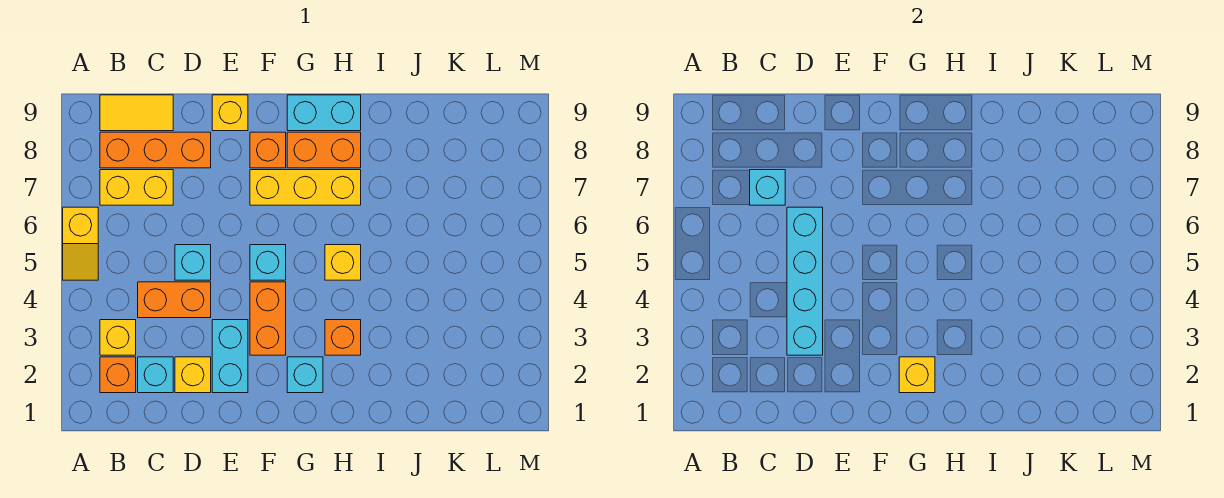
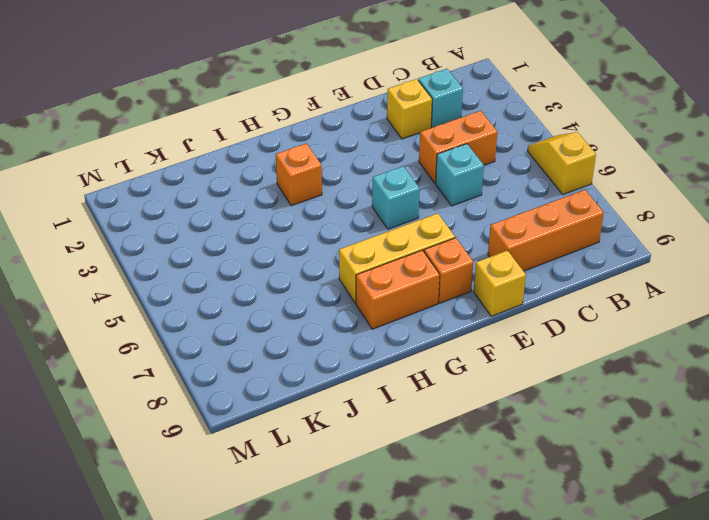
none -> orange brick B2 level 1
none -> yellow brick B3 level 1
none -> yellow brick B7:C7 level 1

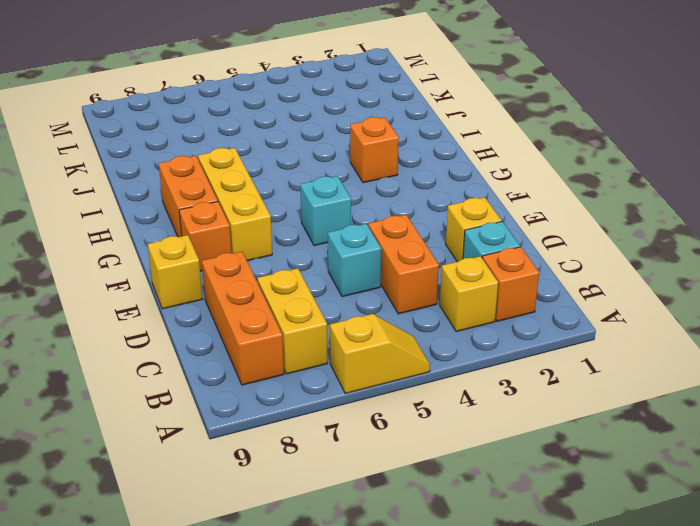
none -> yellow tile B9:C9 level 1
none -> cyan brick E2:E3 level 1
none -> orange brick F3:F4 level 1

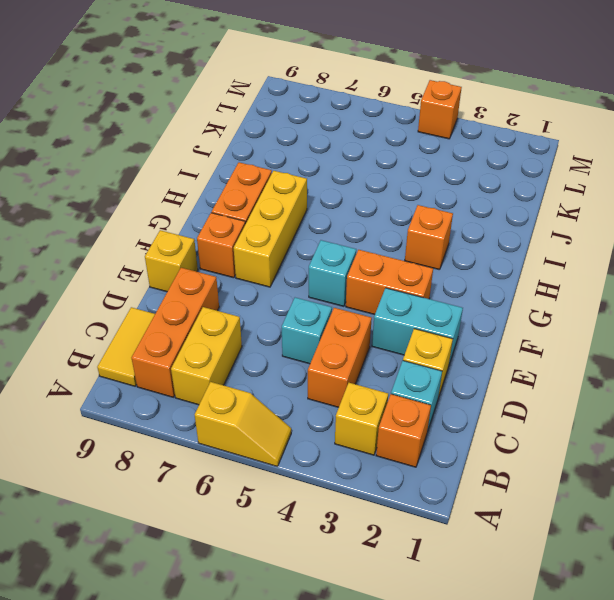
orange brick M4 level 1 -> none
none -> cyan brick G2 level 1
none -> cyan brick G9:H9 level 1
none -> yellow brick H5 level 1

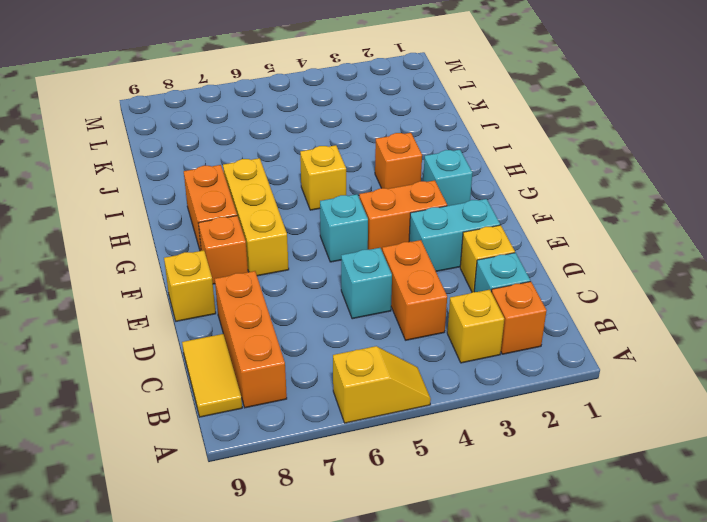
none -> yellow brick B7:C7 level 1
none -> cyan brick G9:H9 level 1
none -> cyan brick C7 level 2

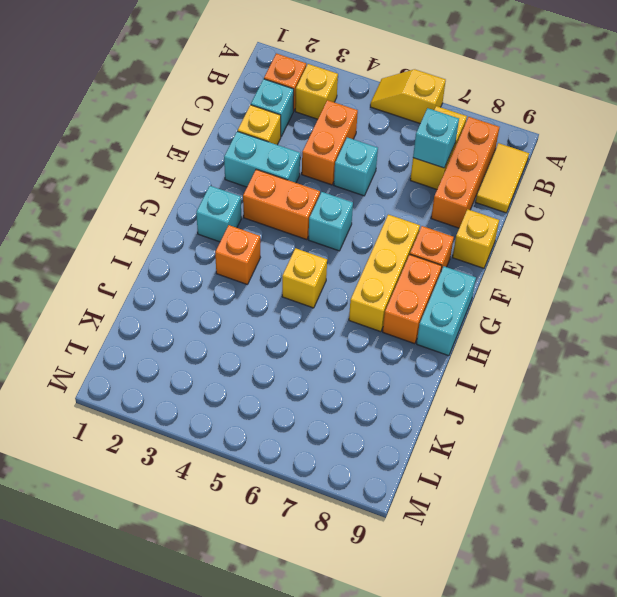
none -> cyan brick D3:D6 level 2
none -> yellow brick G2 level 2

